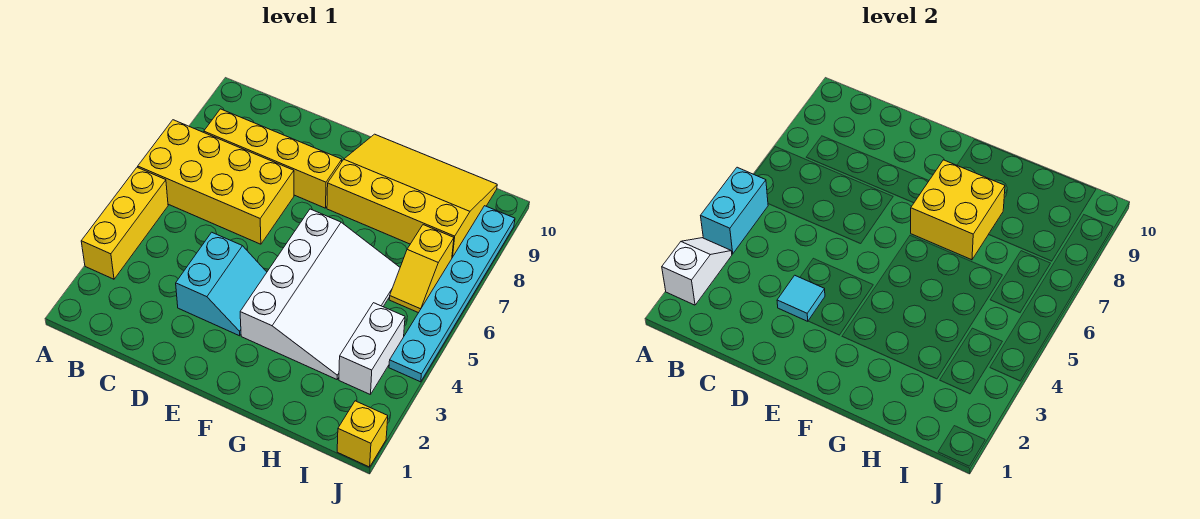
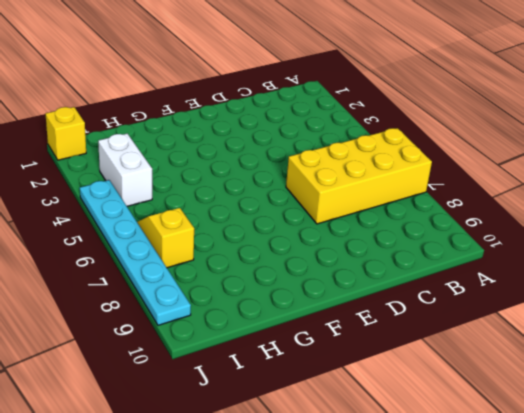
none -> yellow brick A3:A5 level 1
none -> yellow brick B8:E8 level 1
none -> cyan slope D3:E4 level 1 top D

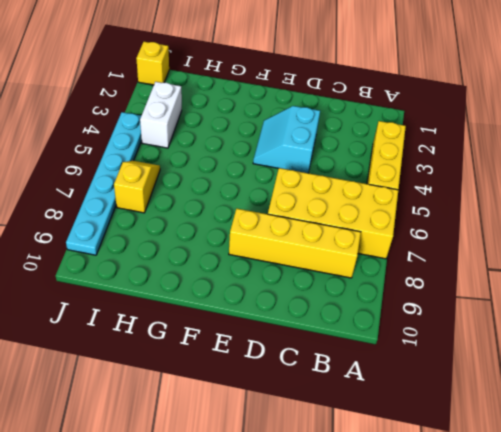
none -> white slope F3:H6 level 1 top F
none -> yellow slope F8:I10 level 1 top 8
none -> white slope A2:A3 level 2 top 2

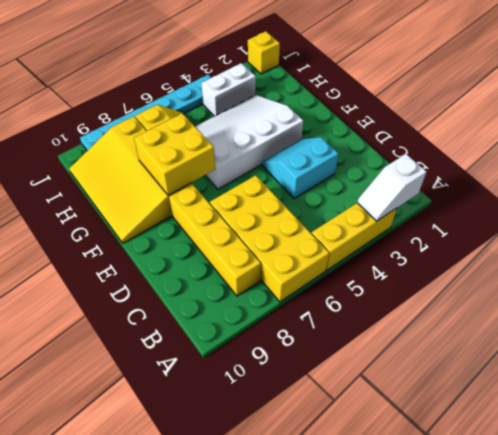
none -> cyan brick A4:A5 level 2
none -> cyan tile D3 level 2

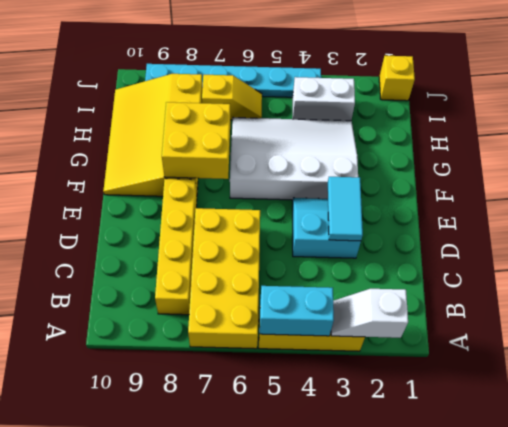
cyan tile D3:E3 level 2 -> cyan tile D3 level 2

